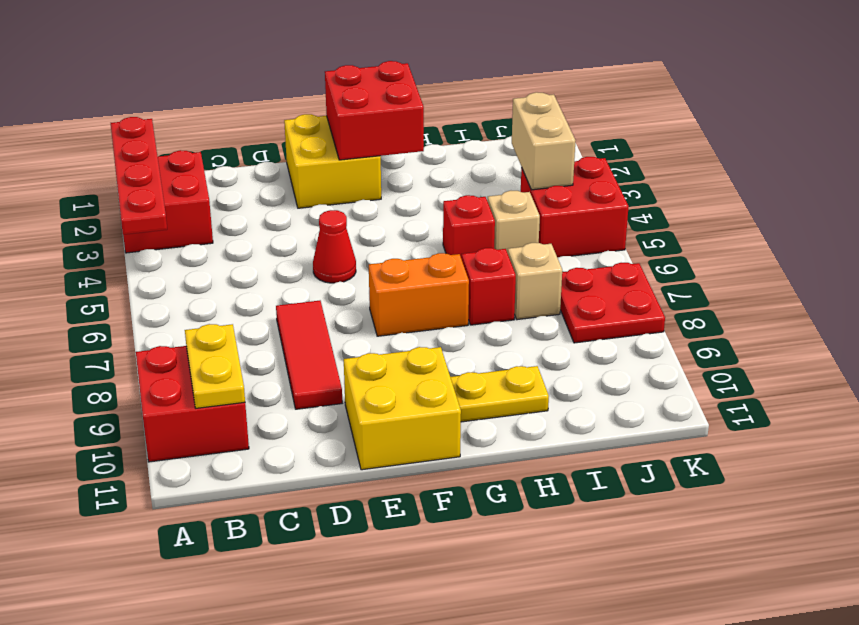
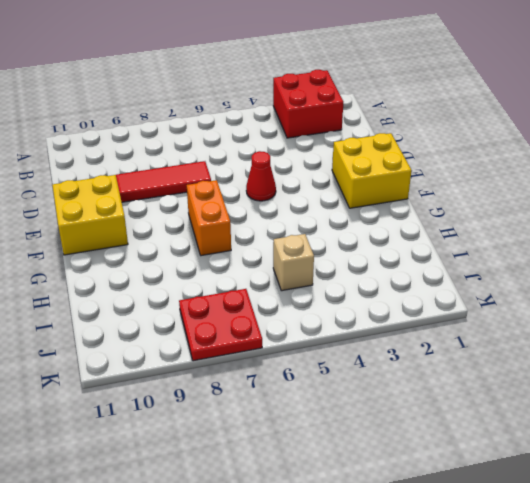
none -> red brick A9:B10 level 1
none -> yellow plate G10:H10 level 1
none -> red brick H5 level 1

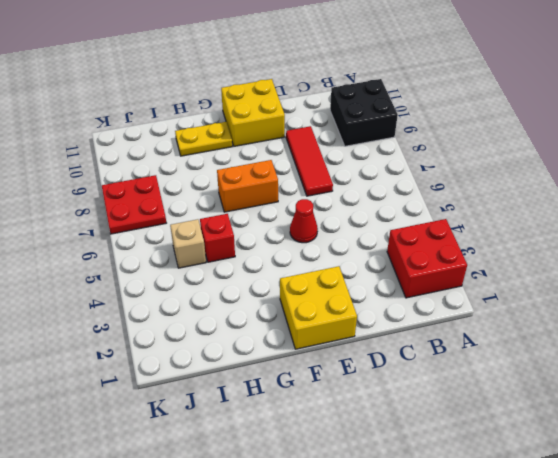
black brick A9:B10 level 1 -> red brick A9:B10 level 1
none -> red brick H7 level 1
none -> tan brick I7 level 1
none -> red brick J4:K5 level 1

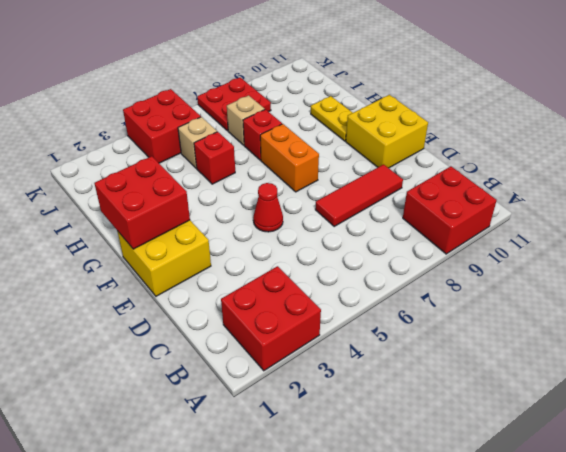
none -> red plate A1:A4 level 2
none -> yellow plate B9:B10 level 2
none -> tan brick J3:J4 level 2

